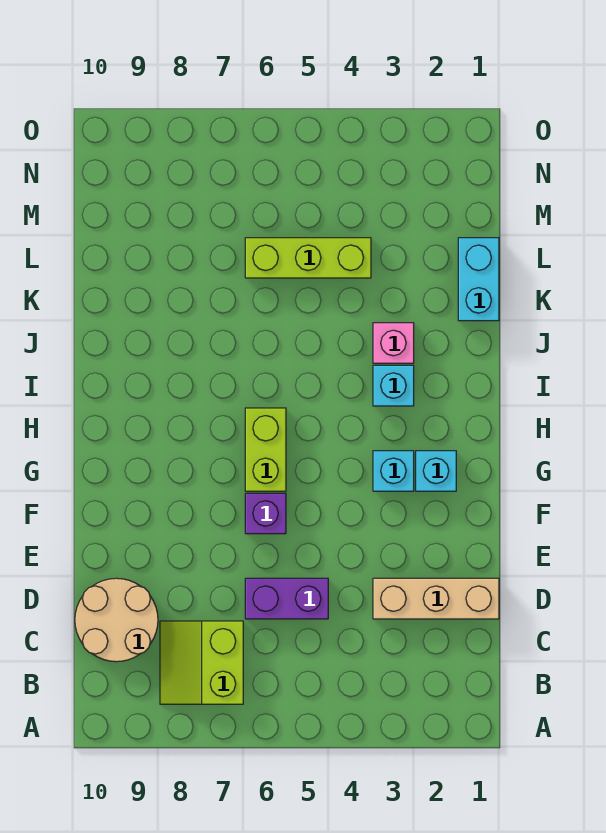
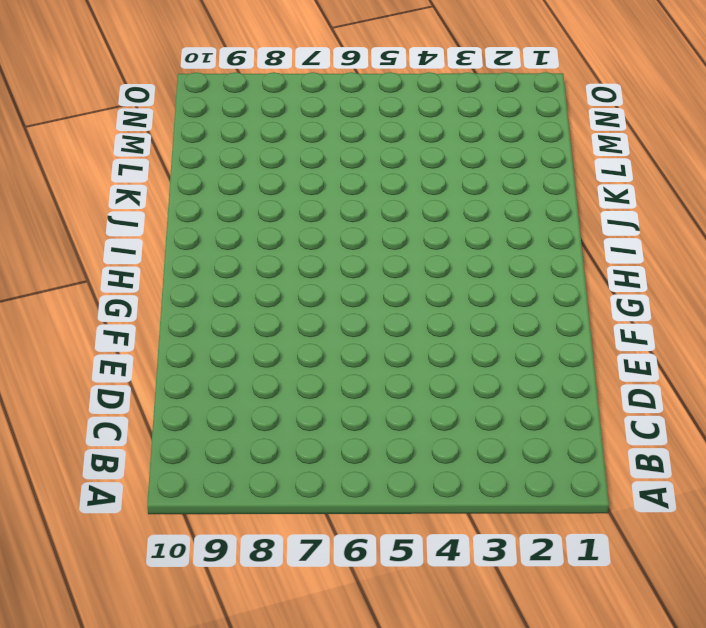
none -> lime slope B7:C8 level 1 top 7
none -> tan round brick C9:D10 level 1
none -> tan brick D1:D3 level 1

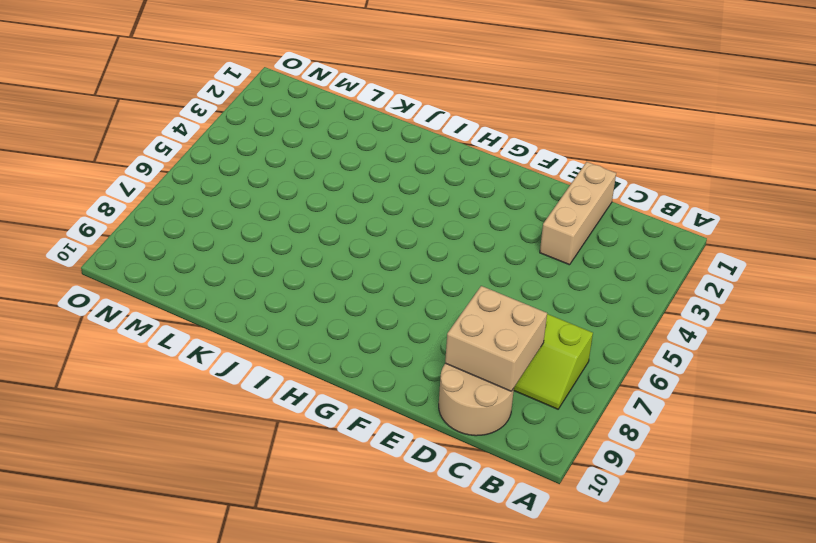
tan brick C8:D9 level 2 -> none
none -> purple brick D5:D6 level 1
none -> purple brick F6 level 1
none -> cyan brick G2 level 1

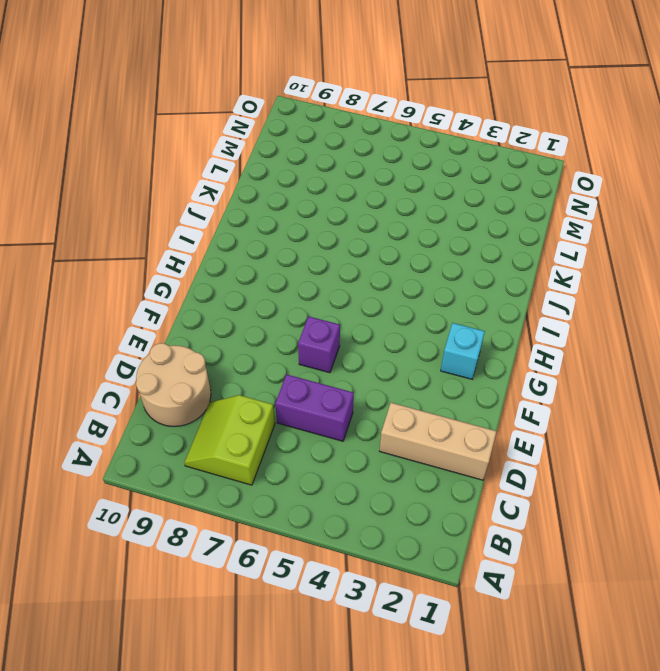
none -> cyan brick G3 level 1
none -> lime brick G6:H6 level 1
none -> cyan brick I3 level 1

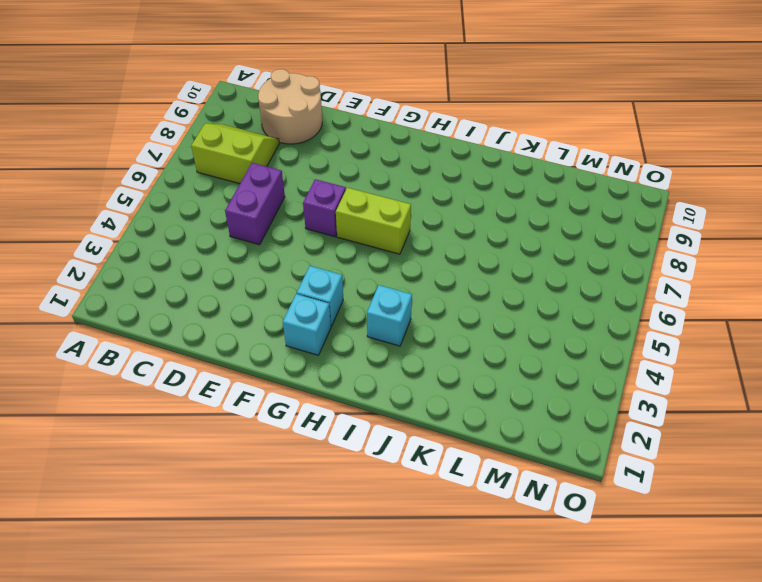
none -> tan brick D1:D3 level 1
none -> pink brick J3 level 1
none -> cyan brick K1:L1 level 1

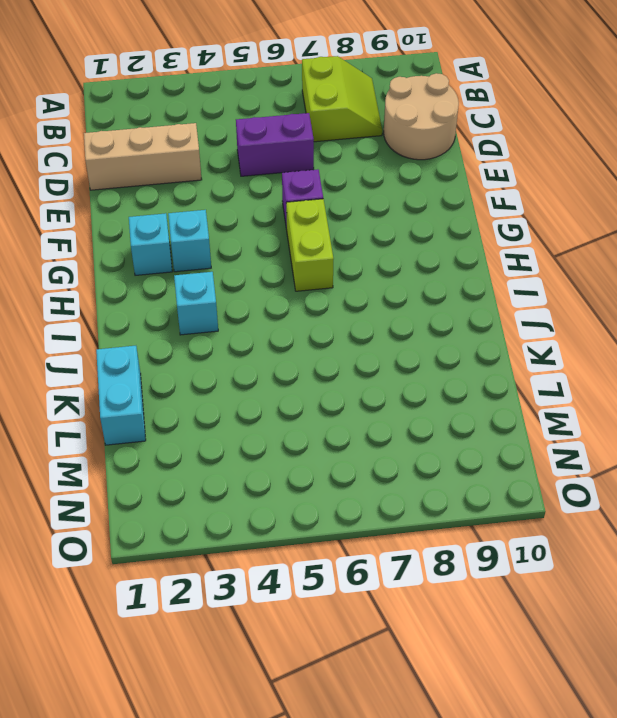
none -> pink brick J3 level 1
none -> lime brick L4:L6 level 1

